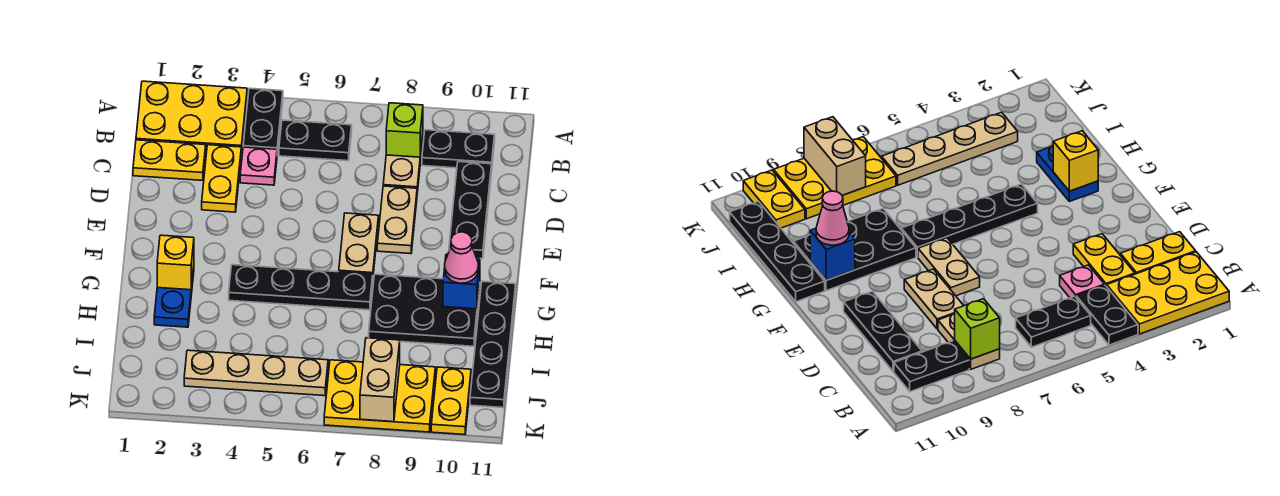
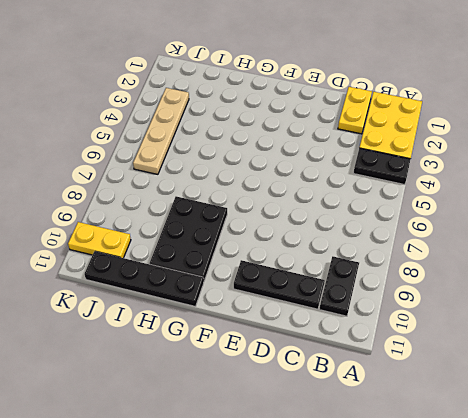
none -> black plate B5:B6 level 1
none -> tan plate B8:C8 level 1
none -> yellow plate C3:D3 level 1

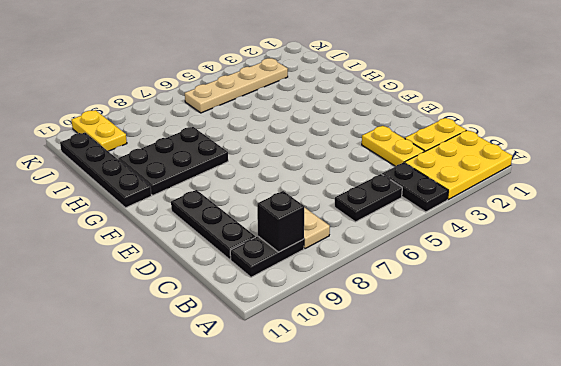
black brick B9 level 2 -> none
none -> pink plate C4 level 1
none -> tan plate D8:E8 level 1
none -> tan plate E7:F7 level 1

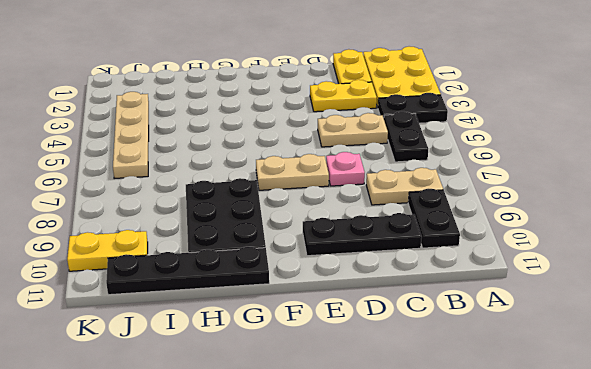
tan plate C5:D5 level 1 -> tan plate D8:E8 level 1
pink plate D7 level 1 -> pink plate C4 level 1
none -> blue plate G2:H2 level 1
none -> black plate G4:G7 level 1
none -> yellow plate J7:K9 level 1

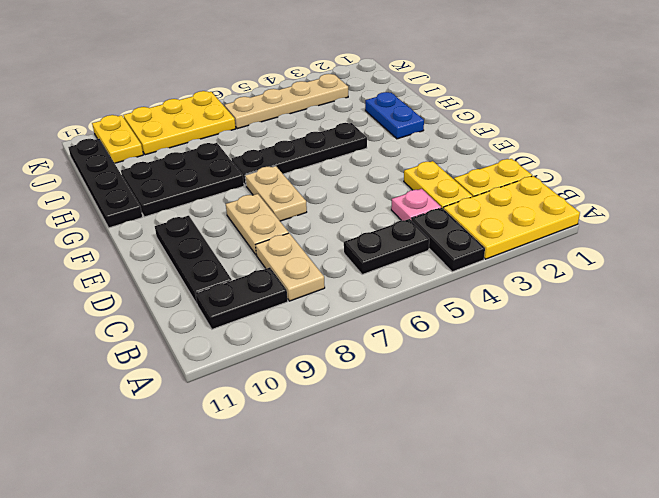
none -> lime brick B8 level 2
none -> yellow brick G2 level 2
none -> blue brick G10 level 2

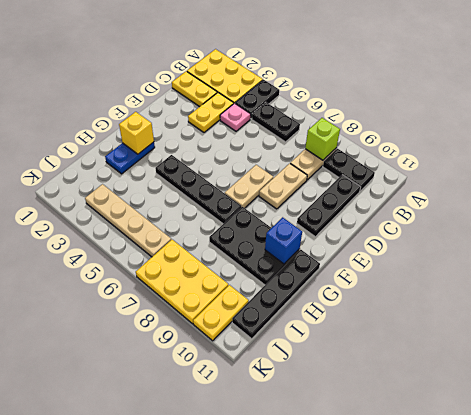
none -> tan brick J8:K8 level 2
none -> pink cone G10 level 3

